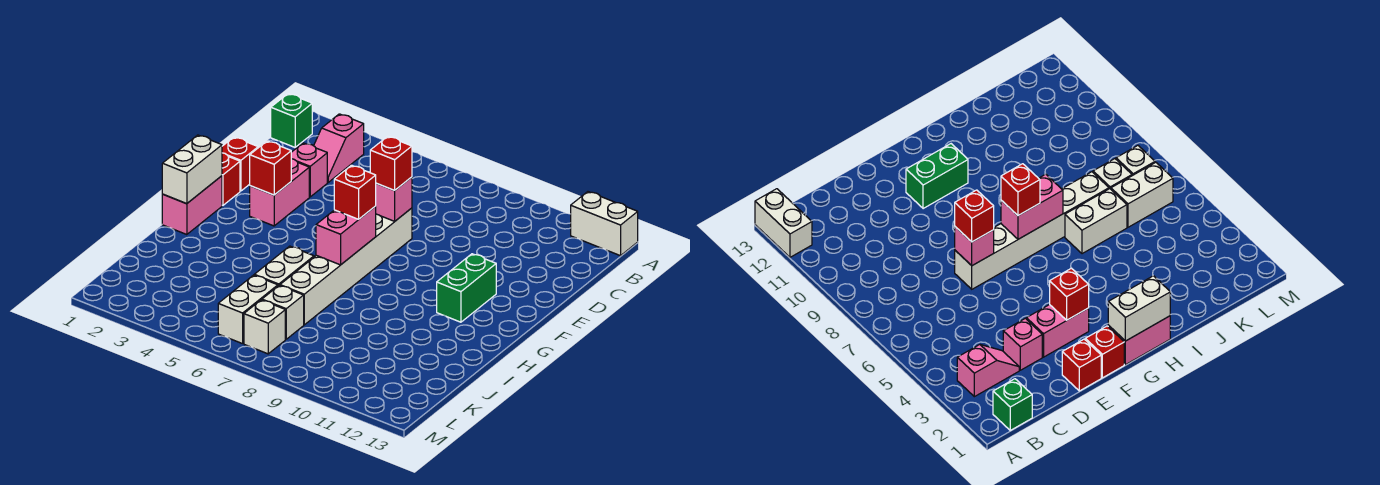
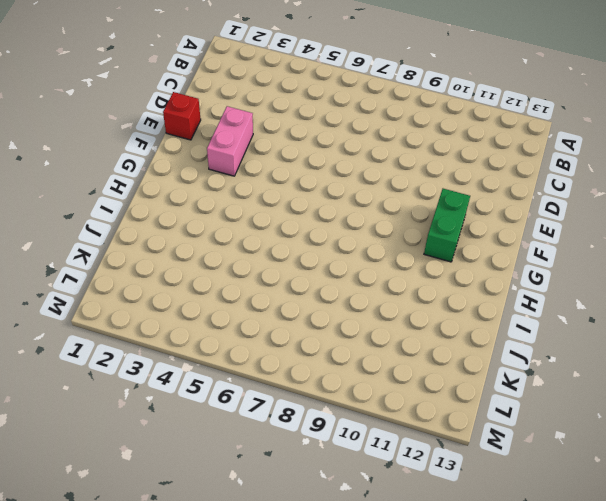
none -> white brick A12:A13 level 1
none -> green brick B1 level 1
none -> pink slope B3:C3 level 1 top B

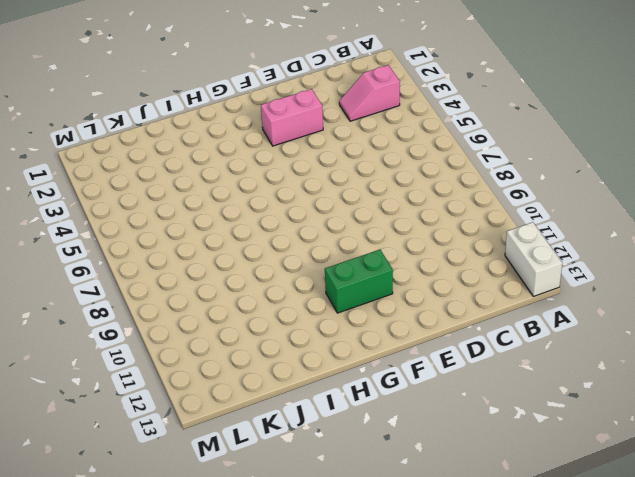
none -> green brick B1 level 1
none -> pink brick D3 level 1
none -> red brick E1 level 1

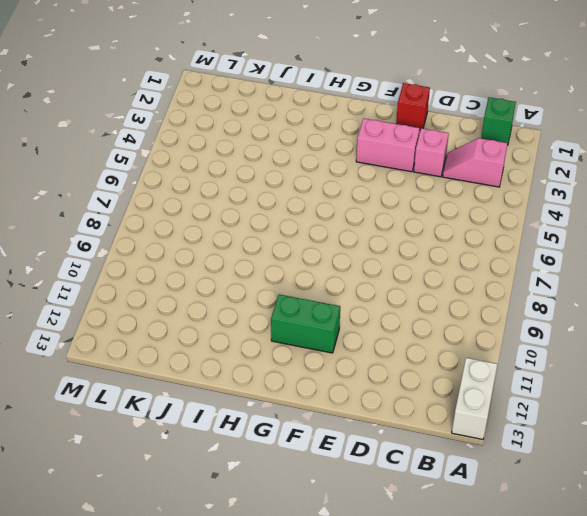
none -> white brick E7:J7 level 1
none -> red brick F1 level 1
none -> pink brick G1:H1 level 1

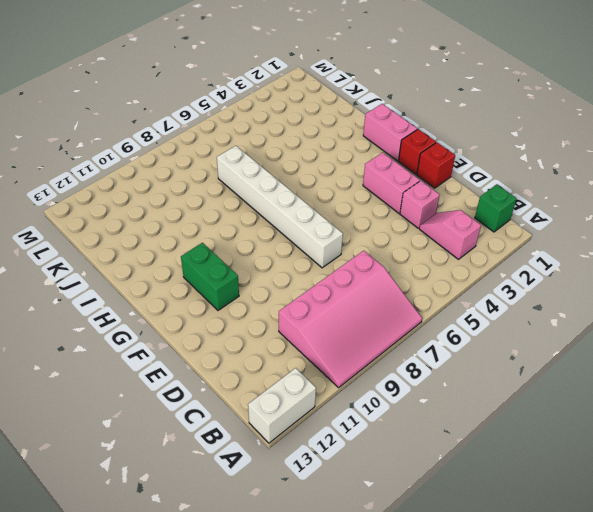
pink slope A7:C10 level 1 top C -> none
none -> white brick I6:J6 level 1
none -> white brick K6:L6 level 1
none -> white brick K7 level 1

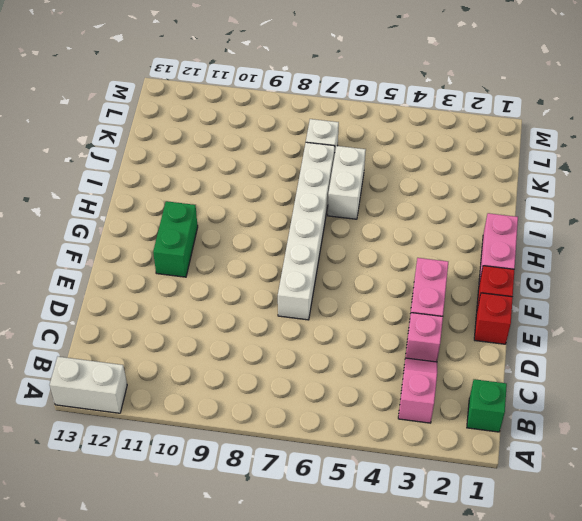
none -> white brick K6:L6 level 1
none -> white brick L7 level 1
none -> pink brick E7 level 2

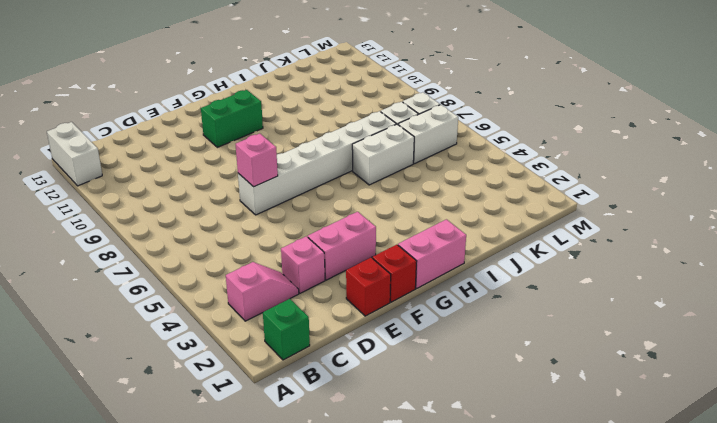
none -> red brick F3 level 2
none -> white brick G1:H1 level 2
none -> pink brick G7:H7 level 2

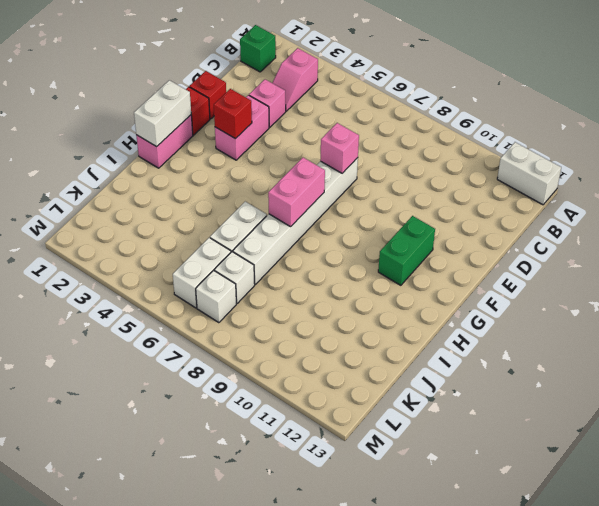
none -> red brick E7 level 3
none -> red brick G7 level 3

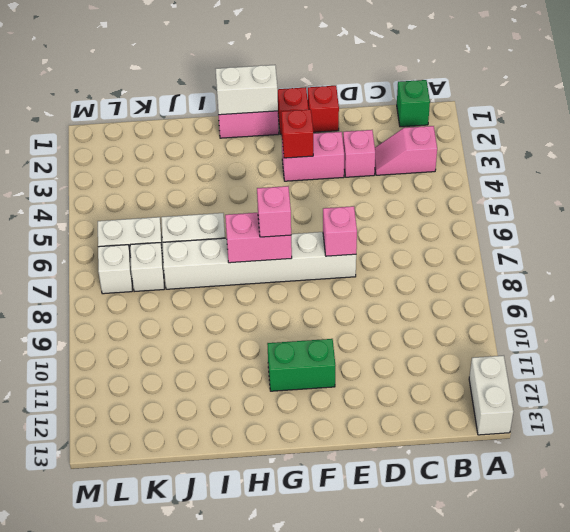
pink brick G7 level 3 -> red brick G7 level 3
none -> red brick E7 level 3

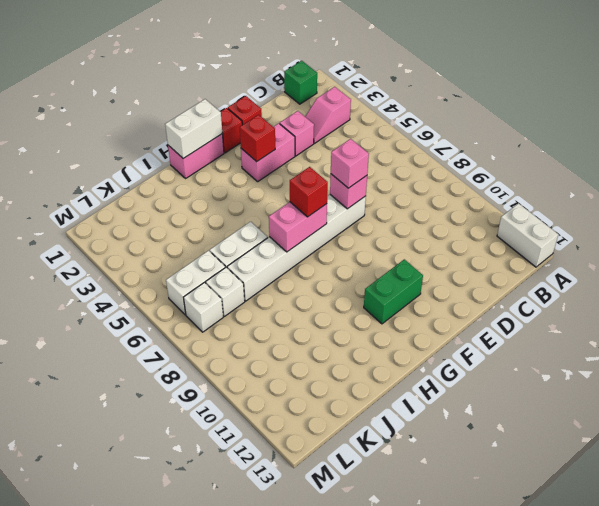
pink brick E7 level 3 -> red brick E7 level 3

